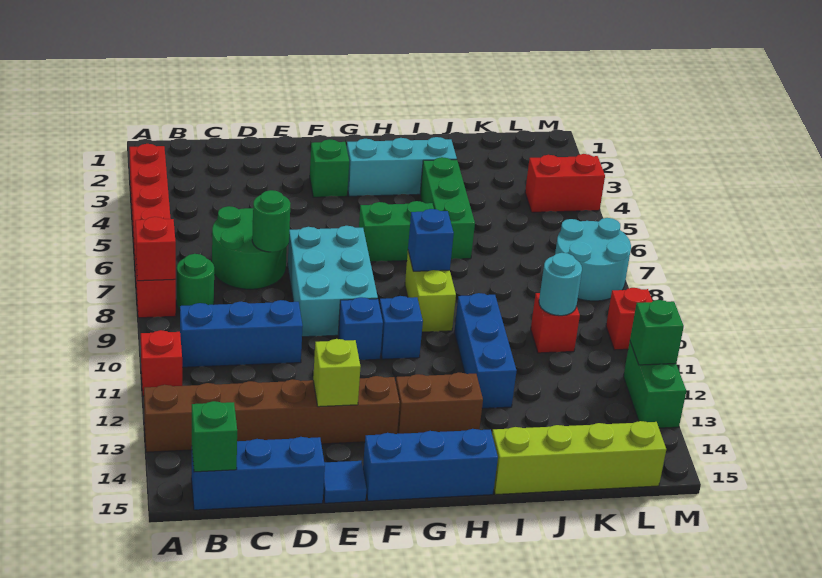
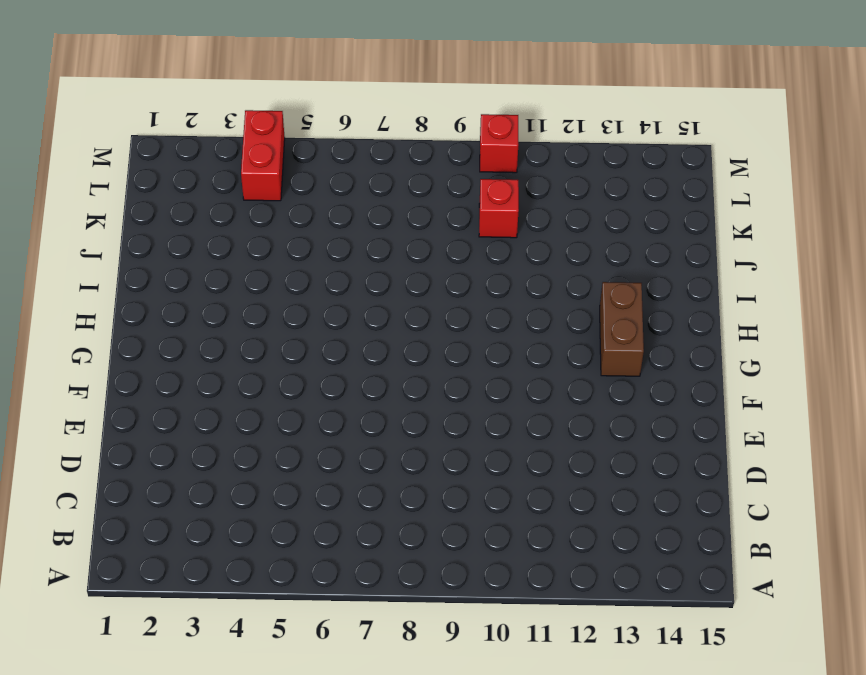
none -> red brick A3:A8 level 1
none -> red brick A11 level 1
none -> brown brick A13:F13 level 1
none -> green round brick B8 level 1

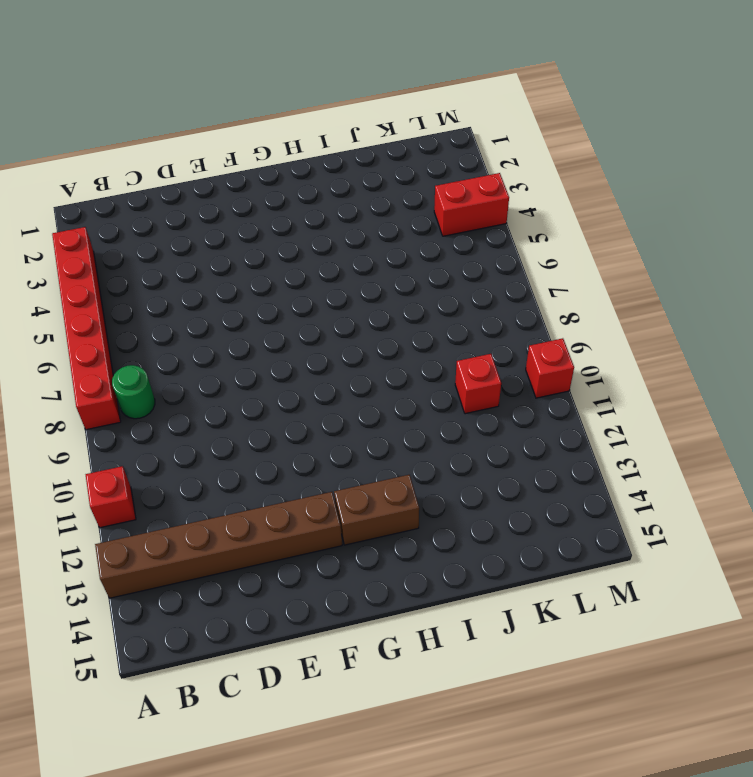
none -> blue brick B10:D10 level 1
none -> blue brick B15:D15 level 1
none -> green round brick C6:D7 level 1
none -> cyan brick E7:F9 level 1

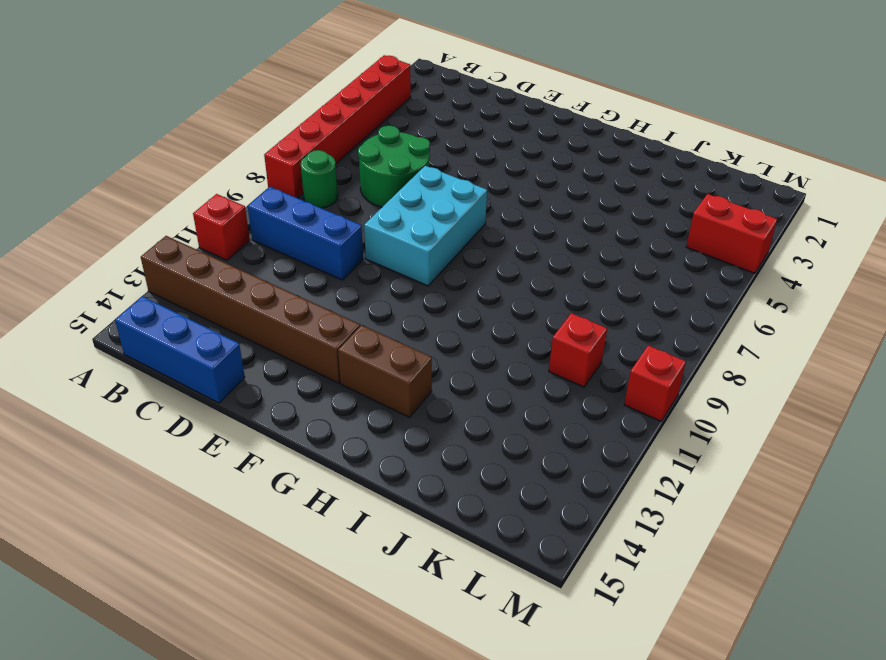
none -> blue tile E15 level 1
none -> green brick F3 level 1
none -> blue brick F10 level 1
none -> blue brick F15:H15 level 1

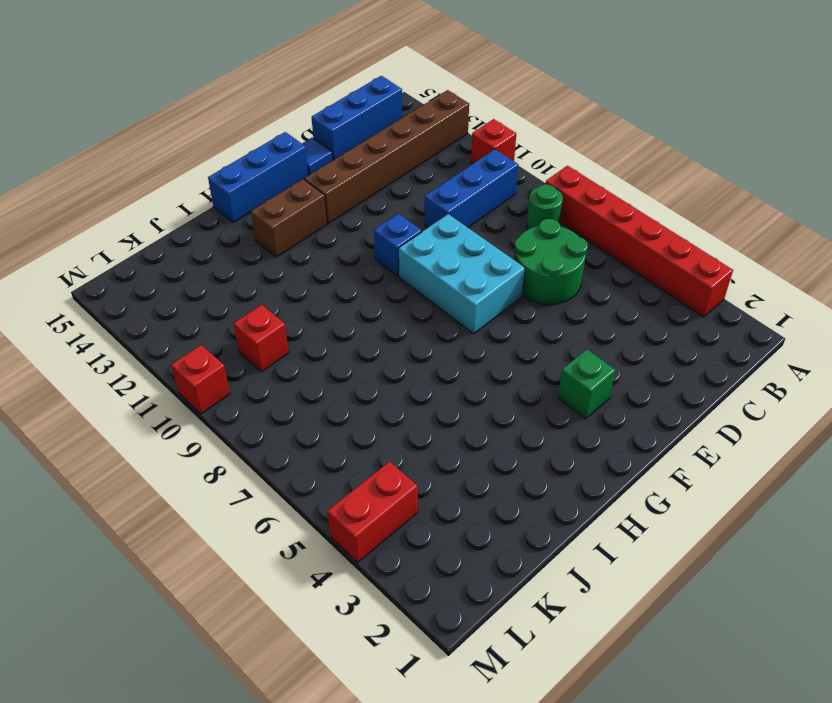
none -> cyan brick G3:I3 level 1
none -> green brick G6:H6 level 1
none -> blue brick G10 level 1
none -> lime brick H8:H9 level 1

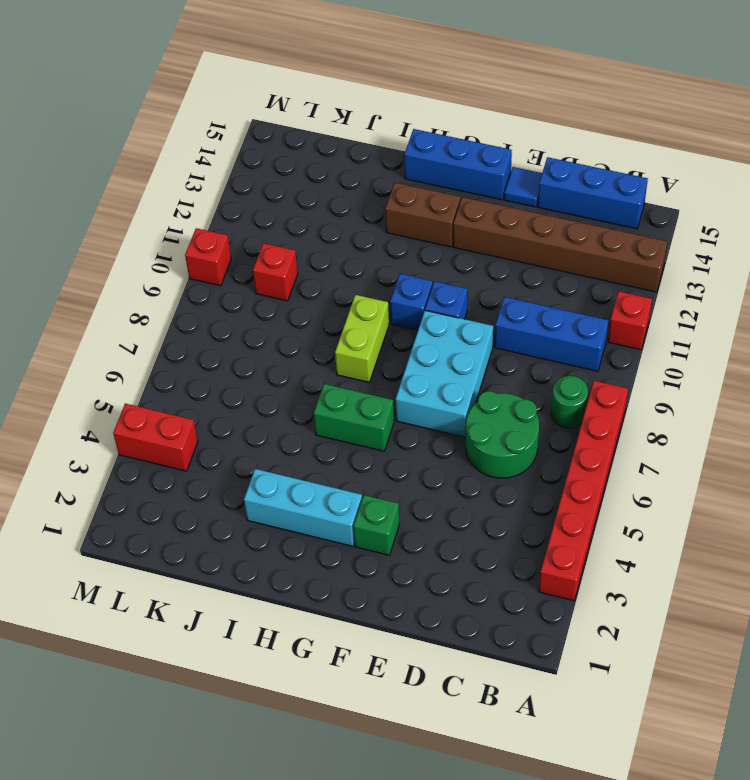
none -> green brick I4:I6 level 1
none -> blue brick I10:I12 level 1
none -> lime brick I15:L15 level 1
none -> cyan round brick L7:M8 level 1

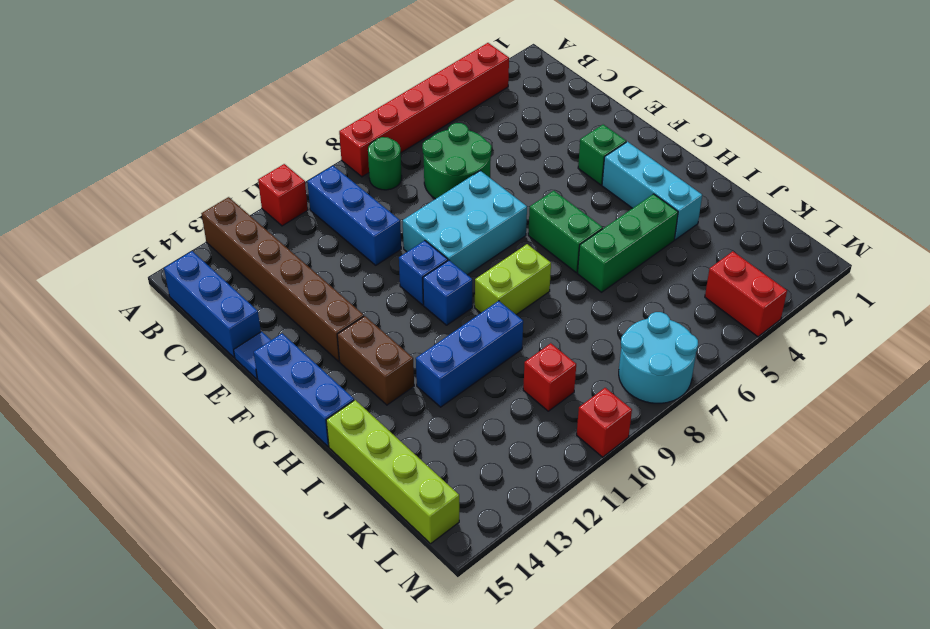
none -> green brick M12:M13 level 1
none -> red brick A8 level 2
none -> green brick B15 level 2
none -> green round brick D7 level 2

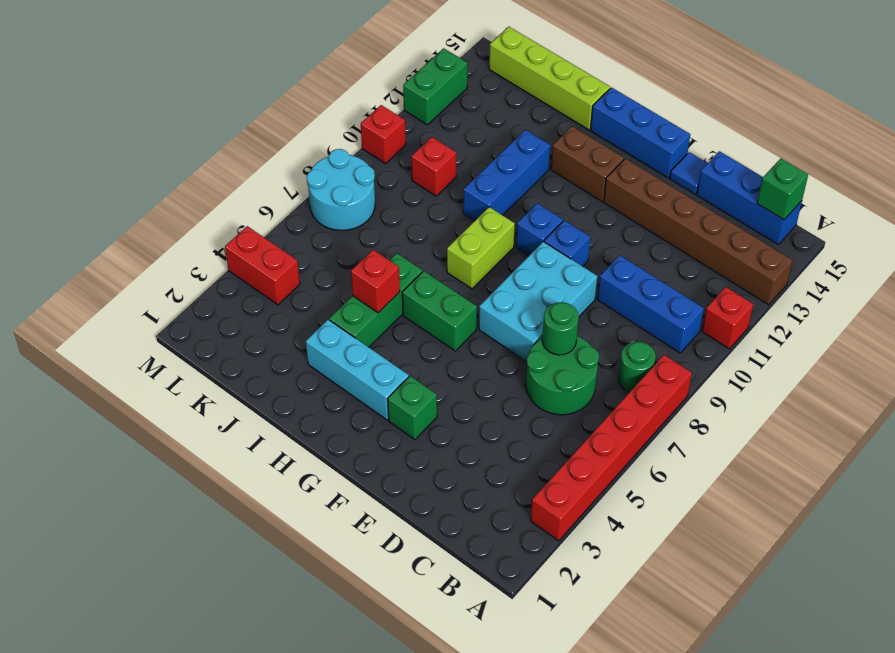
red brick I5 level 2 -> red brick A8 level 2
none -> lime brick E13 level 2
none -> blue brick H8 level 2
none -> cyan round brick K10 level 2
none -> green brick M12 level 2

